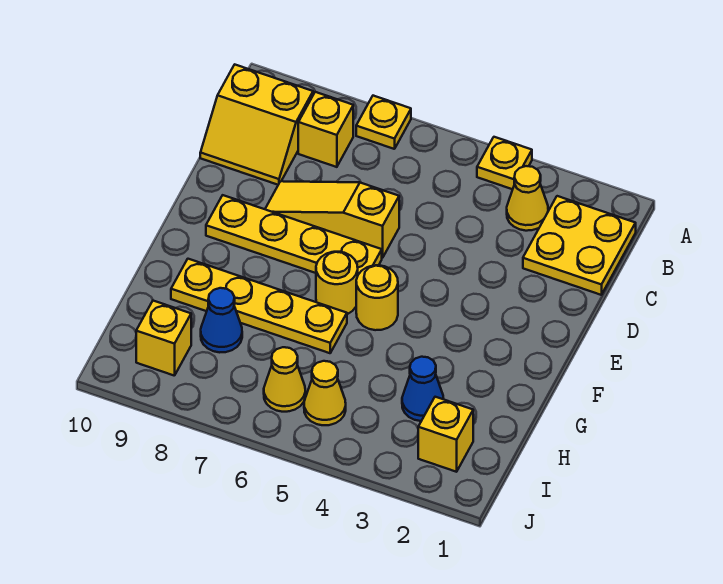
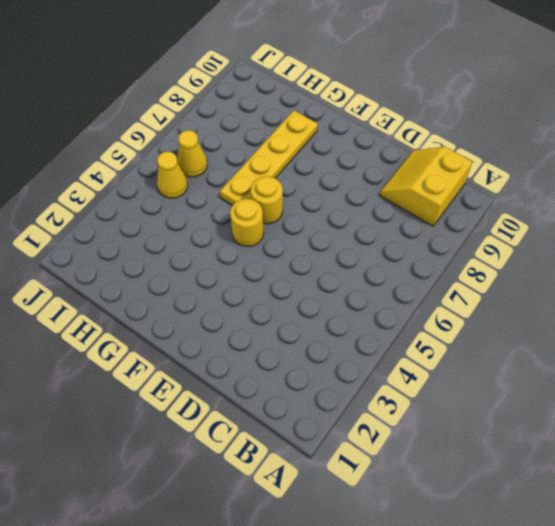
none -> yellow plate A4 level 1
none -> yellow plate A7 level 1
none -> yellow plate B1:C2 level 1

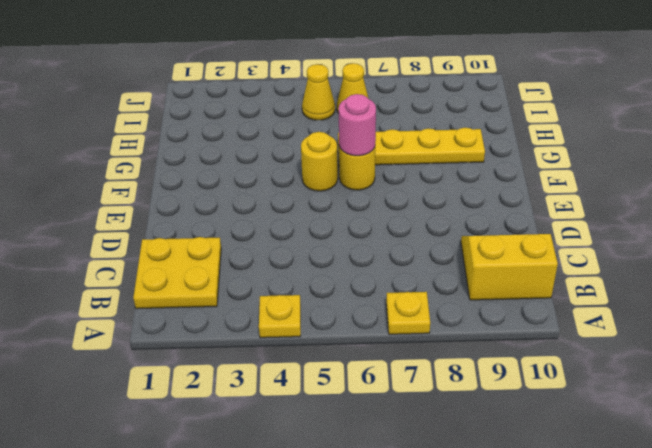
pink round brick F6 level 2 -> none
none -> yellow cone B3 level 1
none -> yellow brick B8 level 1
none -> yellow slope D6:D8 level 1 top 6

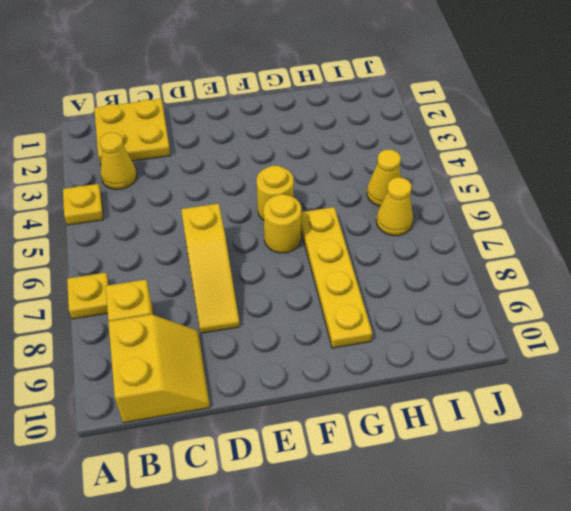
none -> yellow plate E6:E9 level 1
none -> blue cone H3 level 1
none -> blue cone H8 level 1

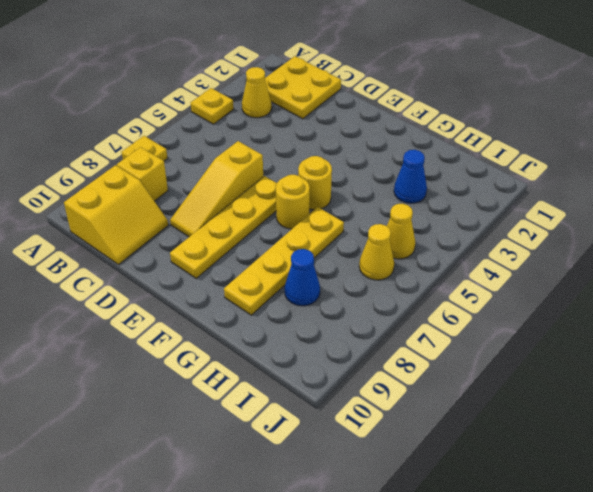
none -> yellow brick I2 level 1
none -> yellow brick I9 level 1

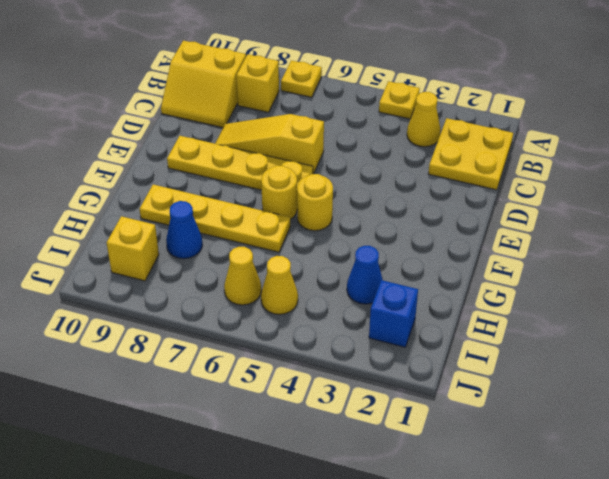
blue brick I2 level 1 -> yellow brick I2 level 1

